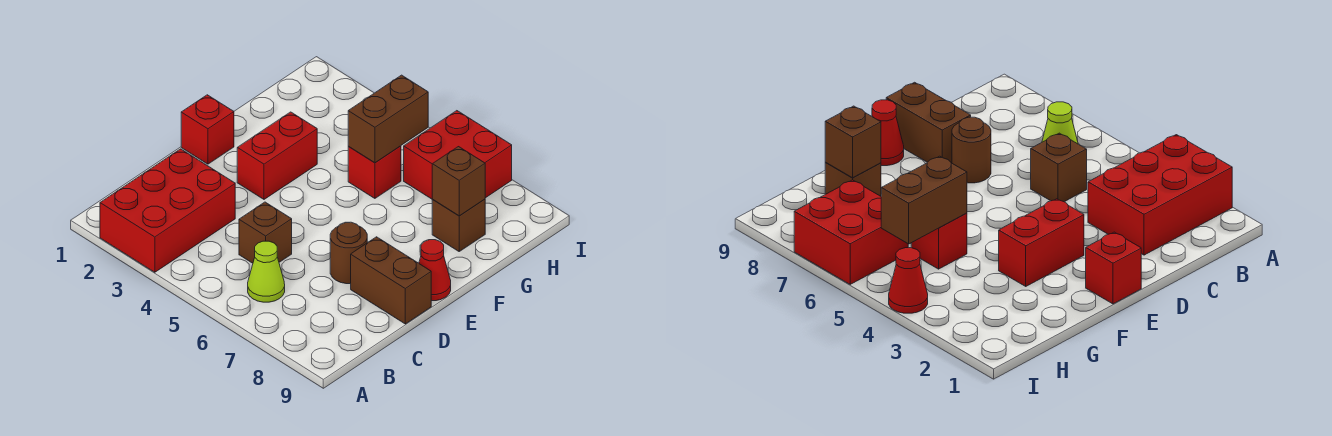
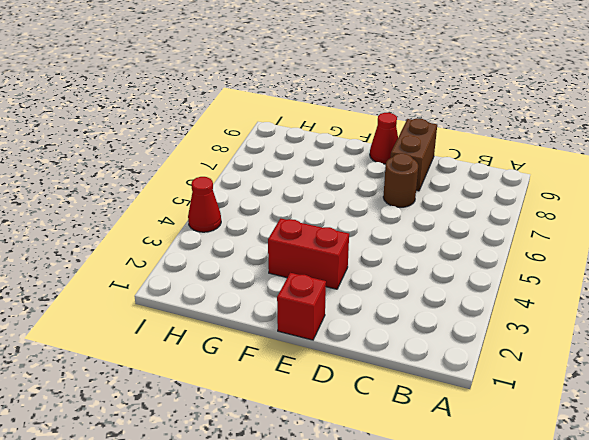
none -> red brick A2:C3 level 1
none -> lime cone B6 level 1
none -> brown brick C5 level 1

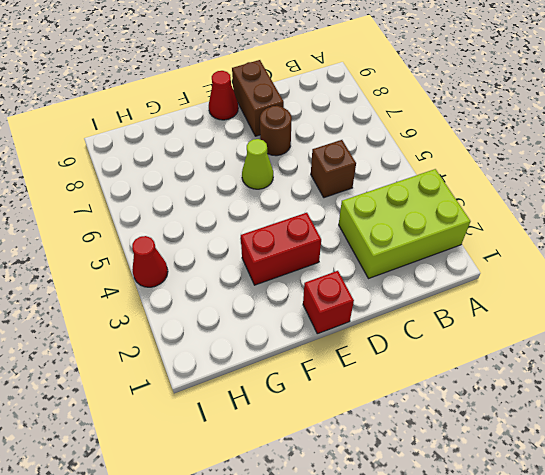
lime brick A2:C3 level 1 -> red brick A2:C3 level 1
lime cone E6 level 1 -> lime cone B6 level 1
none -> red brick G5 level 1
none -> brown brick G8 level 1
none -> red brick H6:I7 level 1

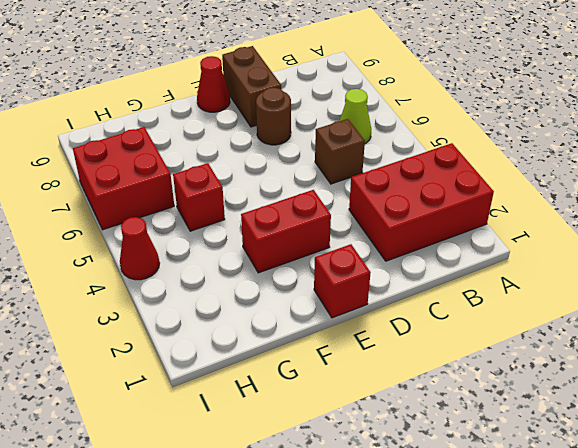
none -> brown brick G8 level 1
none -> brown brick G5:H5 level 2
none -> brown brick G8 level 2

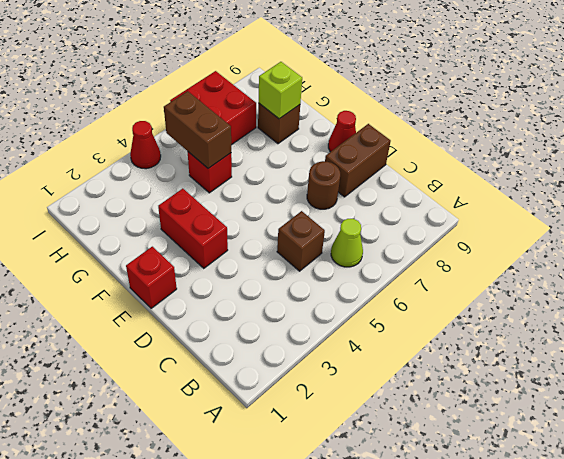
lime brick G8 level 2 -> brown brick G8 level 2
none -> red brick A2:C3 level 1

